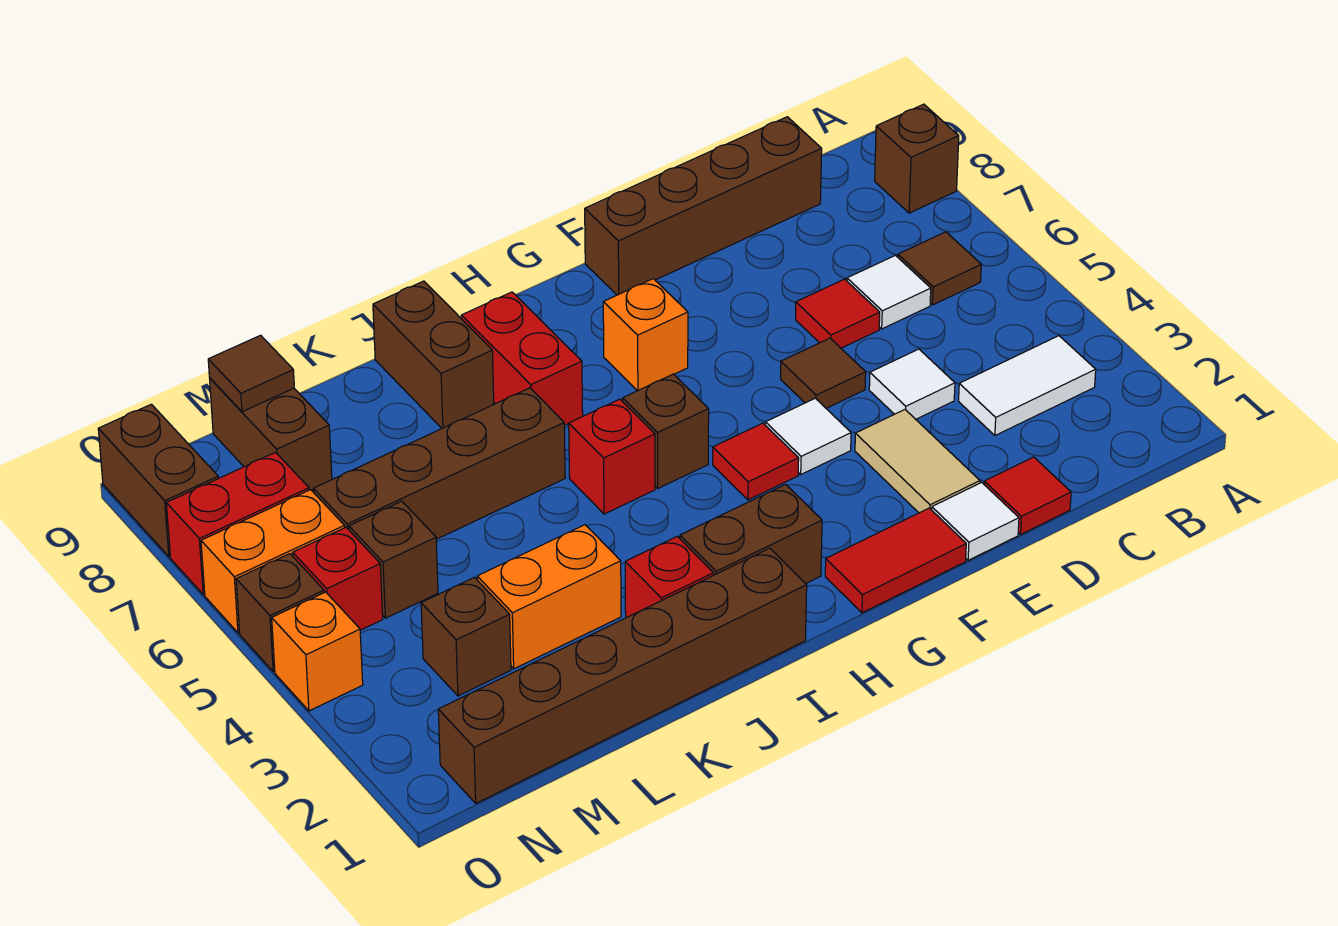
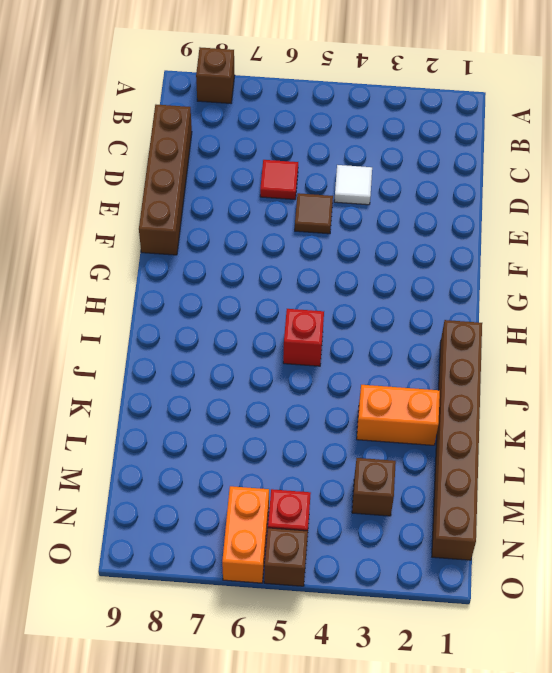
orange brick K2:K3 level 1 -> orange brick K3:L3 level 1
none -> white tile B3:C3 level 1
none -> brown tile B6 level 1
none -> white tile C6 level 1
none -> red tile D1 level 1

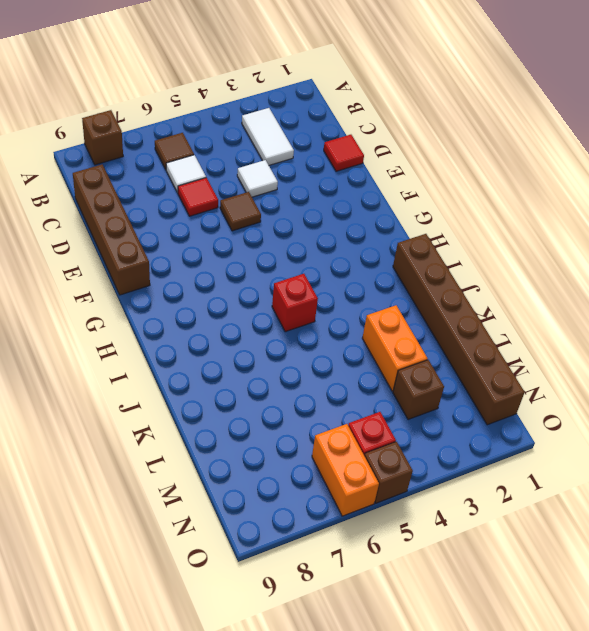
none -> white tile E1 level 1
none -> tan tile E2:E3 level 1
none -> red tile F1:G1 level 1
none -> white tile F4 level 1

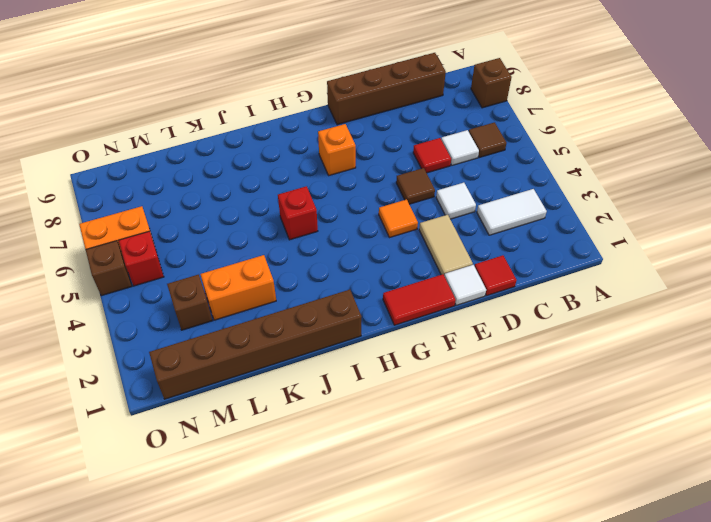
orange tile F4 level 1 -> white tile F4 level 1
none -> red tile G4 level 1
none -> brown brick H2:I2 level 1
none -> brown brick H5 level 1
none -> red brick I7:I8 level 1

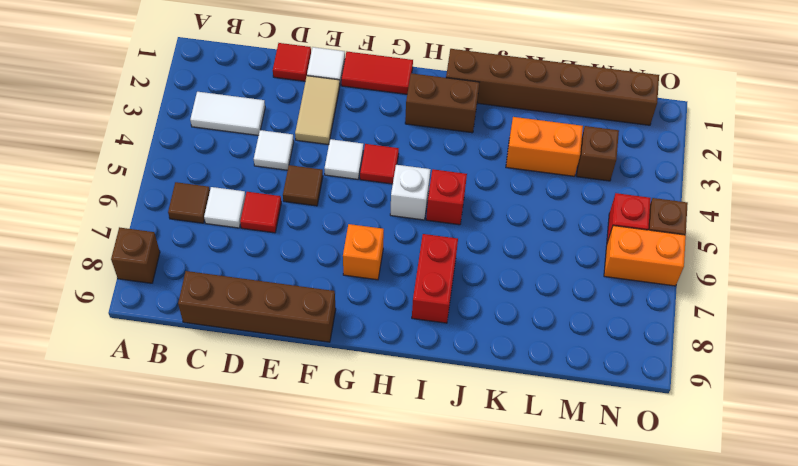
white brick H5 level 1 -> brown brick H5 level 1
none -> red brick J2 level 1
none -> brown brick J6:M6 level 1
none -> brown brick J8:J9 level 1
none -> brown brick M5 level 1

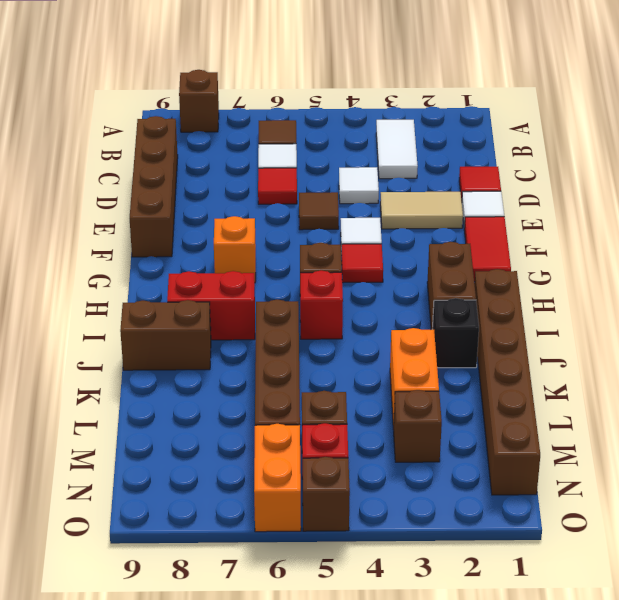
black brick J2 level 1 -> red brick J2 level 1
none -> brown brick M8:M9 level 1
none -> red brick N7:O7 level 1
none -> orange brick O4 level 1
none -> brown brick O8:O9 level 1

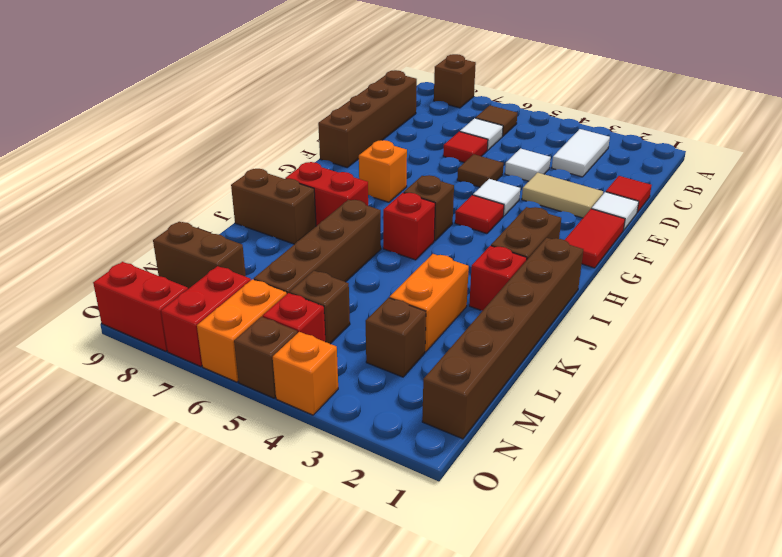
red brick O8:O9 level 1 -> brown brick O8:O9 level 1
none -> brown tile M9 level 2

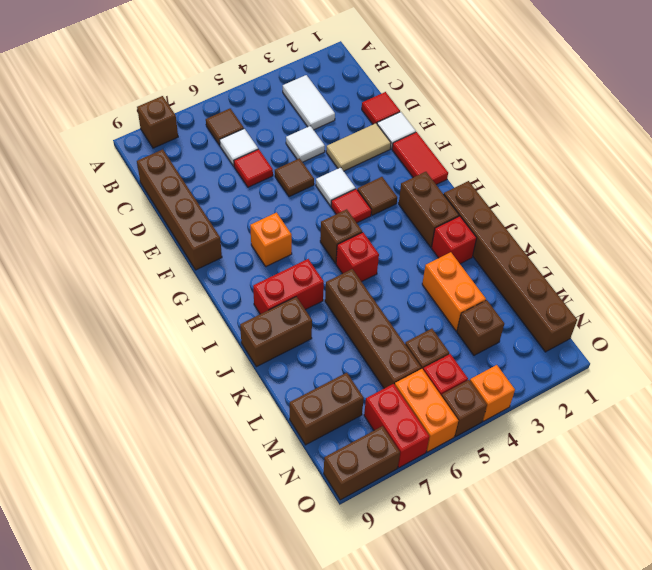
brown tile G3 level 1 -> brown tile M9 level 2

